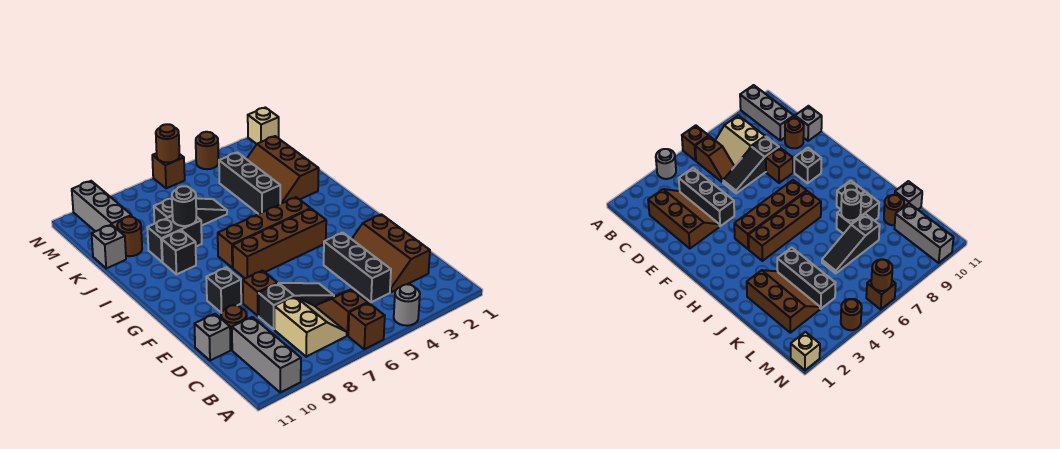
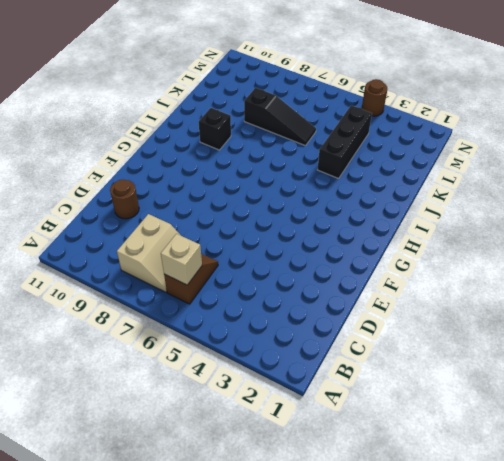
tan brick B6 level 2 -> tan brick N1 level 1
none -> grey round brick A4 level 1
none -> brown brick A6 level 1
none -> grey brick A10:C10 level 1

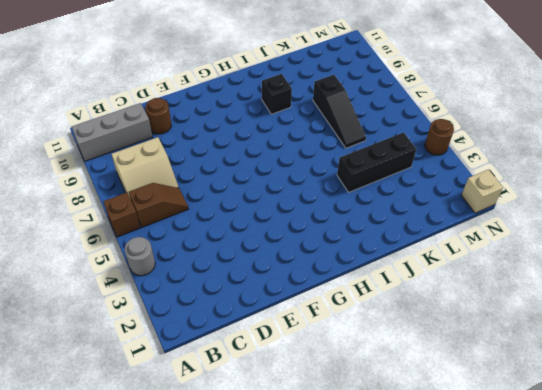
none -> brown slope C2:E3 level 1 top 2
none -> black brick C4:E4 level 1
none -> black slope D6:D8 level 1 top 8

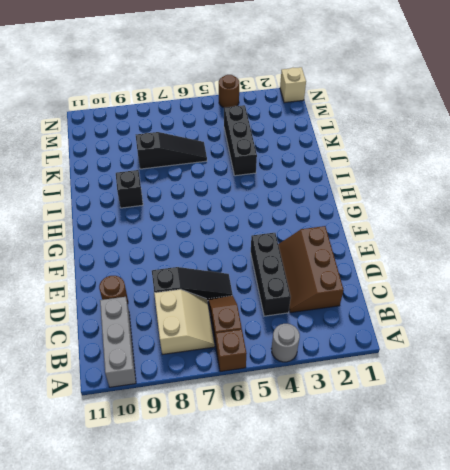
none -> grey brick D11 level 1
none -> brown brick E8 level 1
none -> black brick F9 level 1

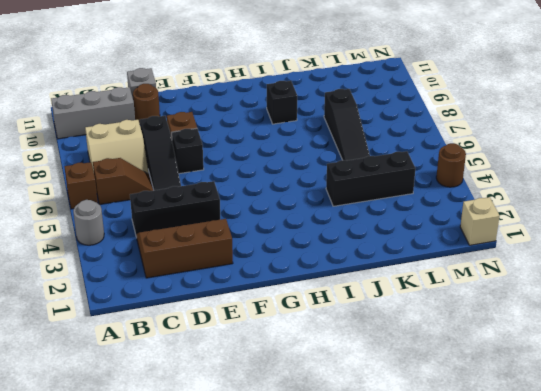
black brick E7 level 1 -> black brick F9 level 1
none -> brown brick G4:G7 level 1
none -> brown brick H4:H7 level 1
none -> brown slope J2:L3 level 1 top 2

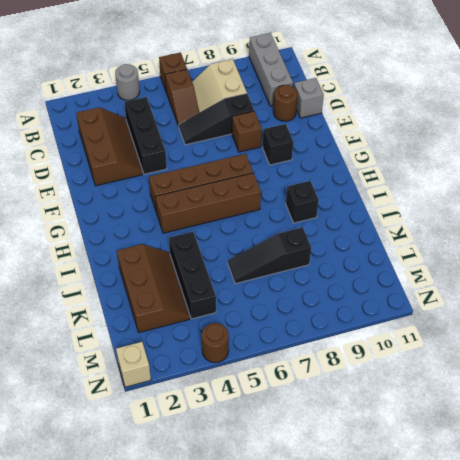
none -> black brick J8:J9 level 1
none -> brown round brick K10 level 1
none -> grey brick K11 level 1

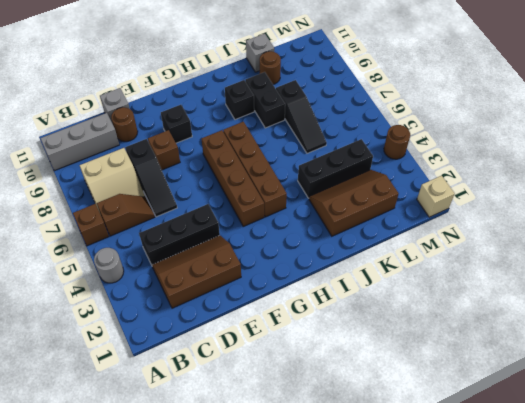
none -> grey brick L10:N10 level 1
none -> brown brick N6 level 1
none -> black round brick J8 level 2

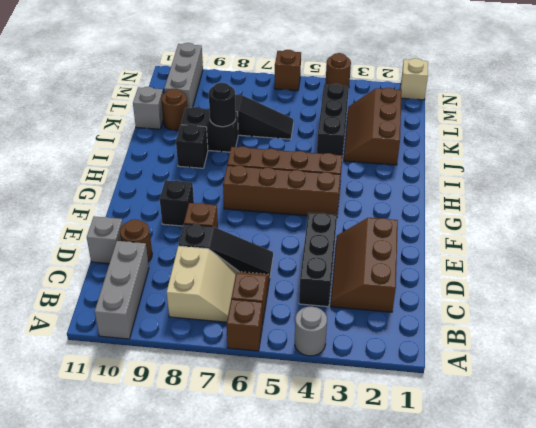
none -> brown round brick N6 level 2

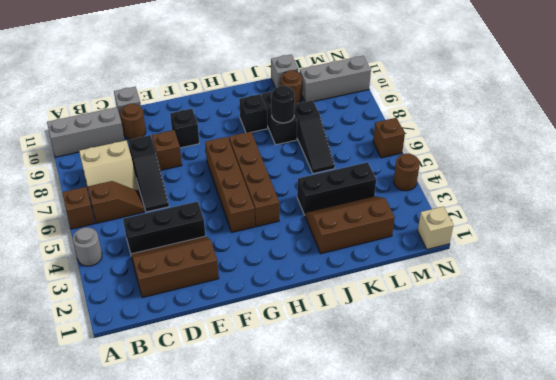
none -> brown round brick N6 level 2

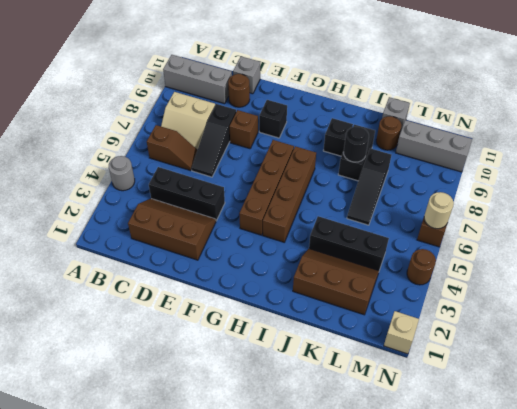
tan round brick N6 level 2 -> brown round brick N6 level 2
none -> brown brick A6 level 1

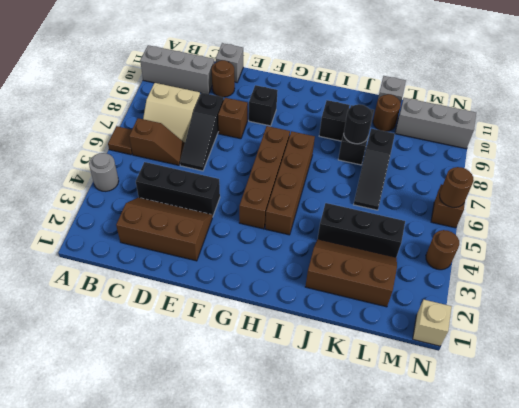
brown tile A6 level 1 -> brown brick A6 level 1

